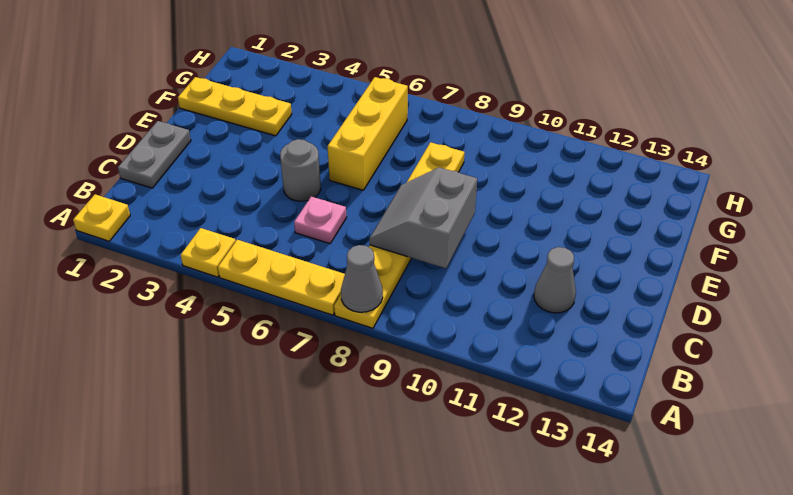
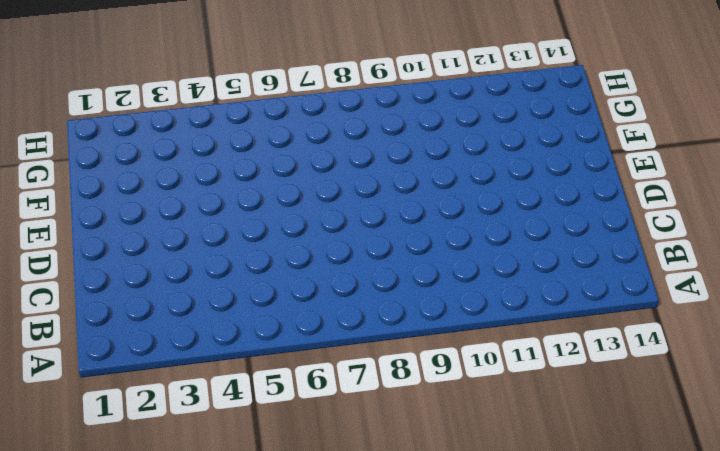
none -> yellow plate A1 level 1
none -> yellow plate A4 level 1
none -> yellow plate A5:A7 level 1

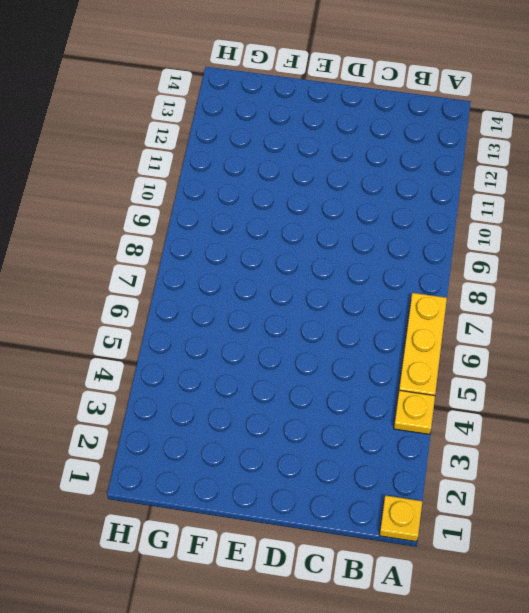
none -> yellow plate A8:F8 level 1
none -> grey plate C1:D1 level 1
none -> pink plate C6 level 1

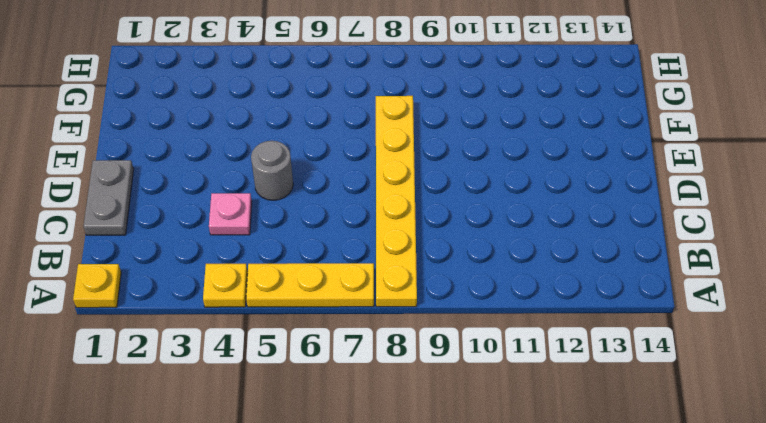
pink plate C4 level 1 -> pink plate C6 level 1
none -> grey cone C12 level 1
none -> yellow brick E6:G6 level 1
none -> yellow plate F1:F3 level 1

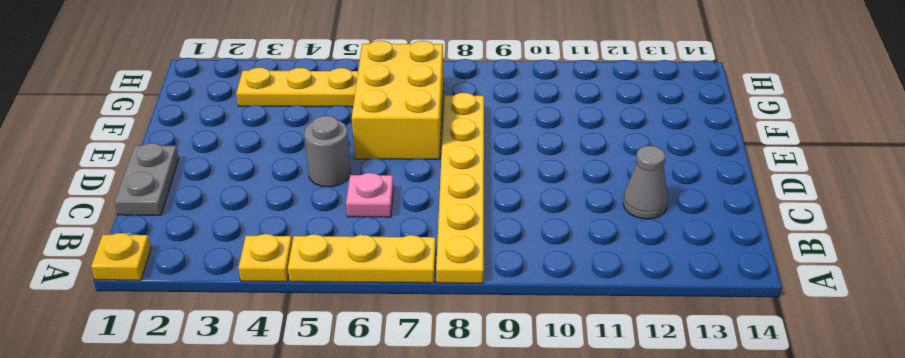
yellow brick E6:G7 level 1 -> yellow brick E6:G6 level 1
yellow plate G3:G5 level 1 -> yellow plate F1:F3 level 1
none -> grey cone A8 level 2
none -> grey slope C8:D9 level 2 top 9

